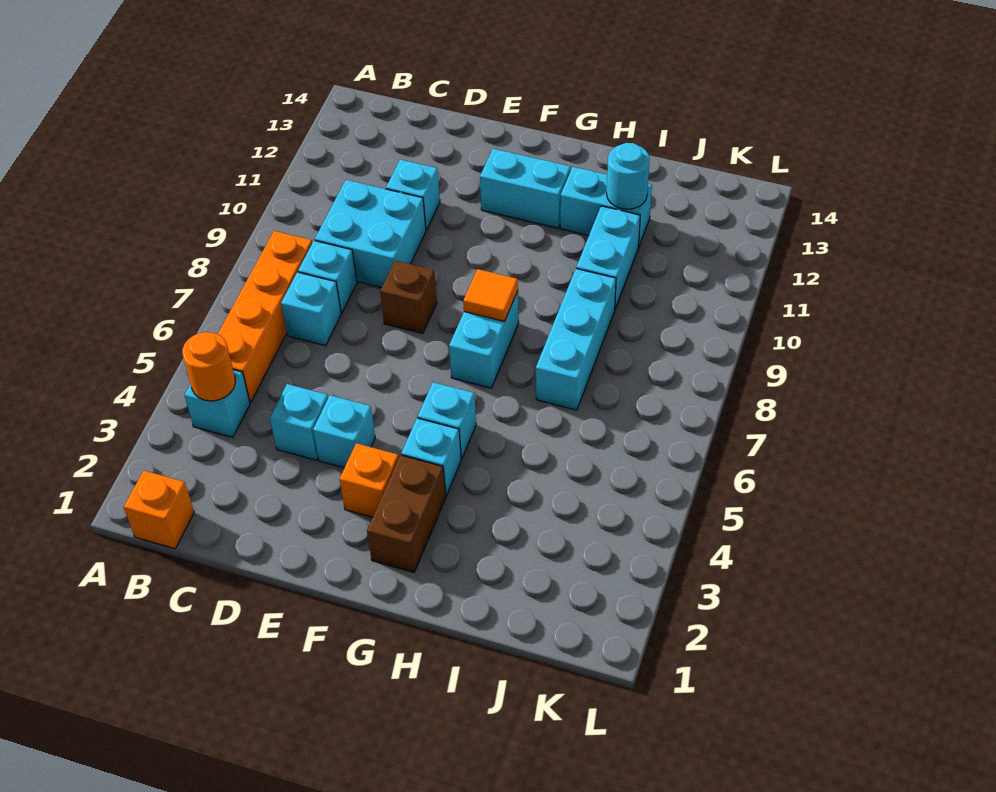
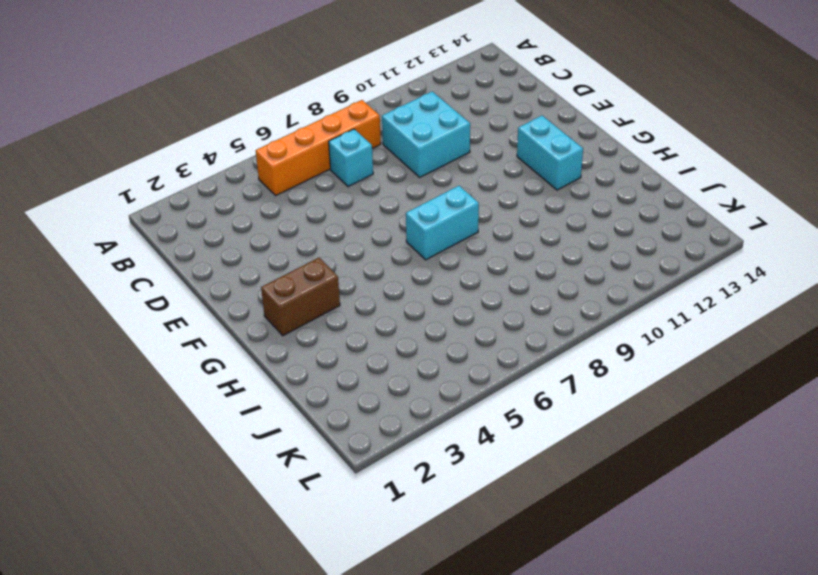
none -> orange brick B1 level 1
none -> cyan brick B4 level 1
none -> cyan brick C8 level 1

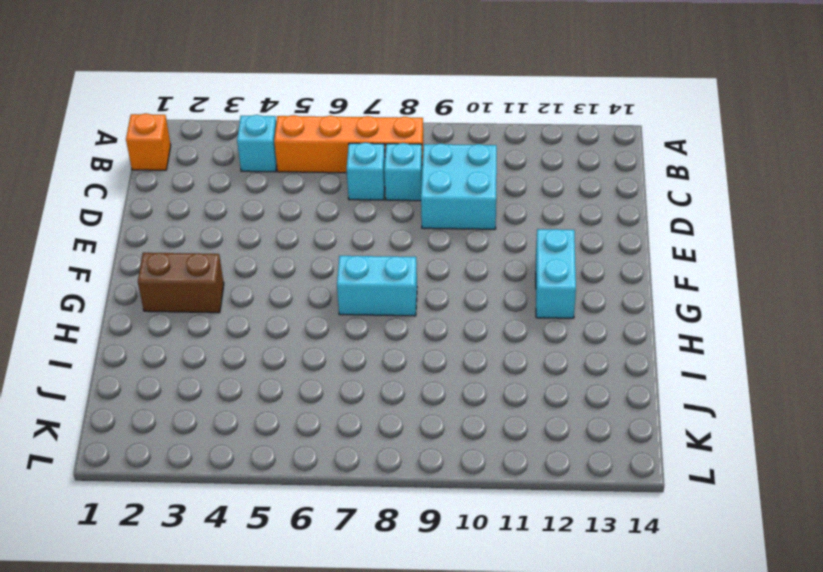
none -> cyan brick D4 level 1
none -> cyan brick D11 level 1
none -> cyan brick E4 level 1

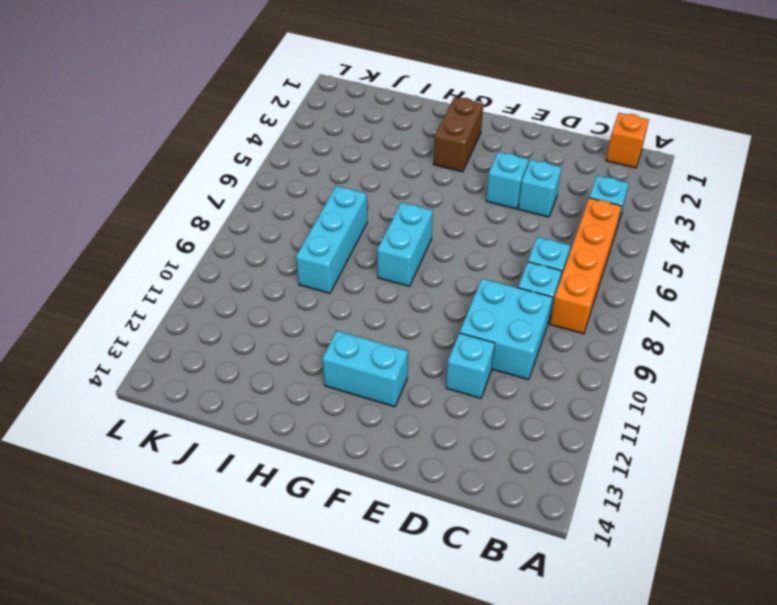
none -> brown brick E8 level 1
none -> orange brick F3 level 1
none -> cyan brick G4 level 1

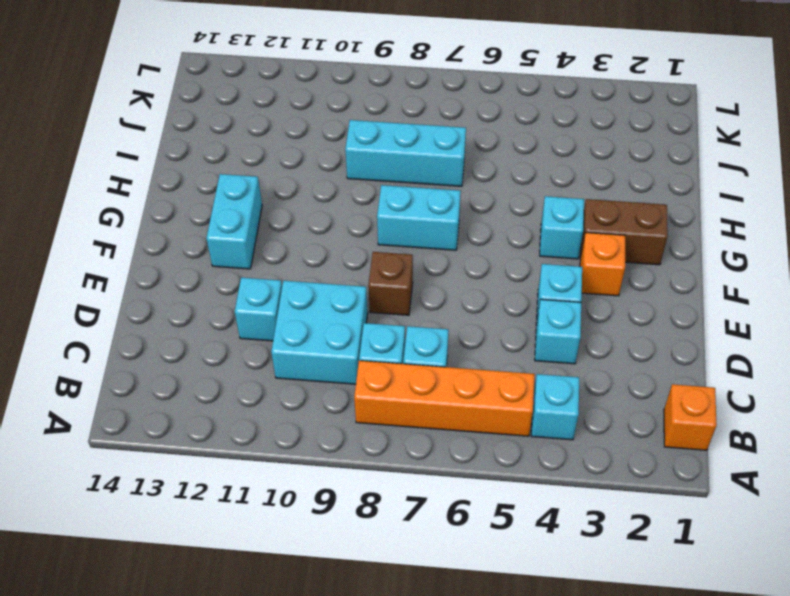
none -> cyan brick G5 level 1
none -> cyan brick H12:I12 level 1
none -> cyan brick I10:I11 level 1

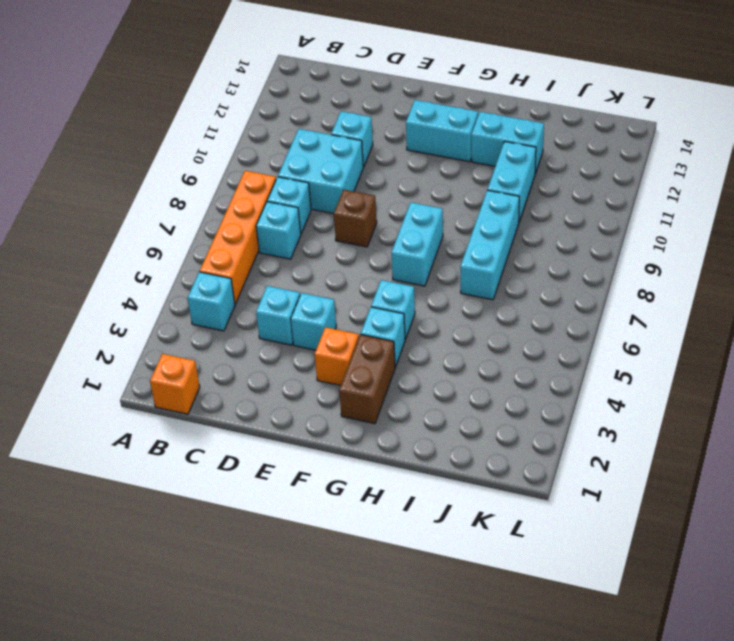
none -> orange round brick B4 level 2
none -> orange tile G8 level 2
none -> cyan round brick I12 level 2

